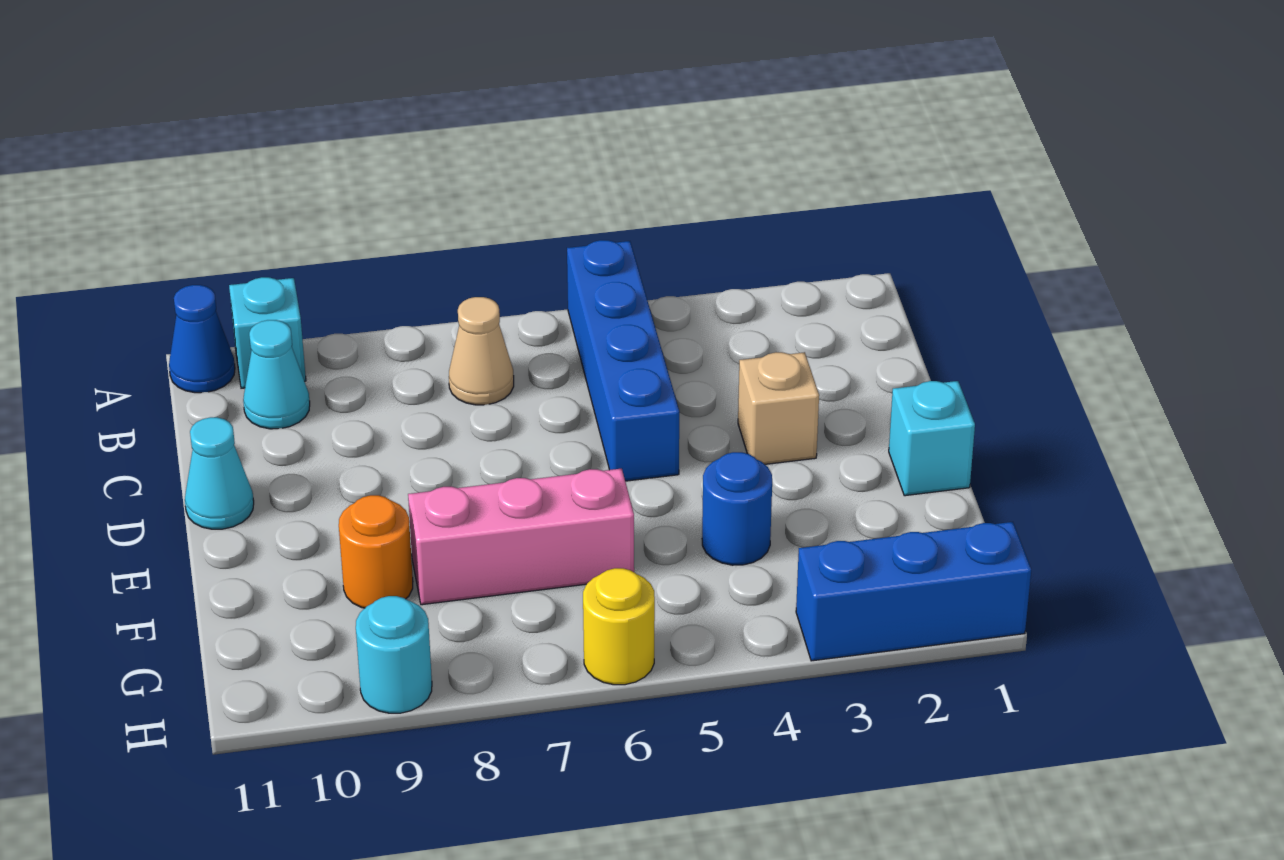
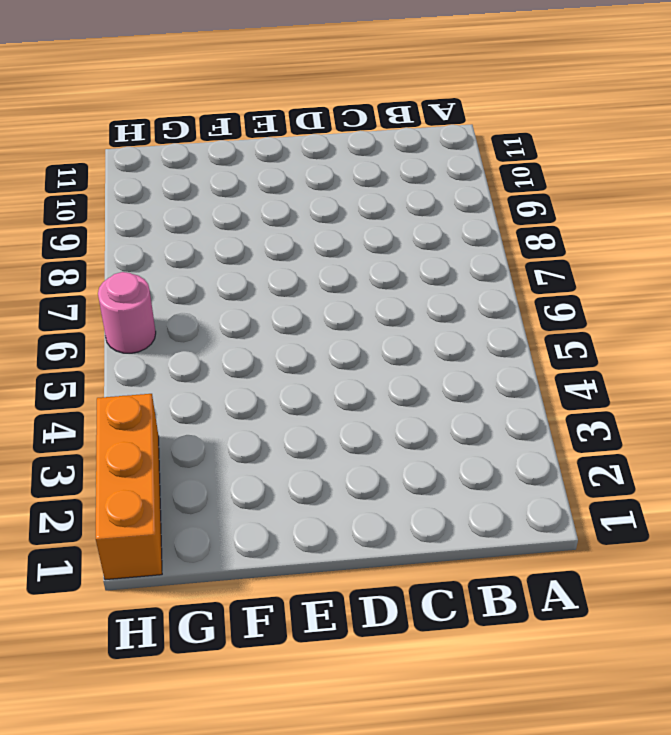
orange brick H1:H3 level 1 -> blue brick H1:H3 level 1
pink round brick H6 level 1 -> yellow round brick H6 level 1
none -> blue brick A5:D5 level 1
none -> cyan brick A10 level 1
none -> blue cone A11 level 1

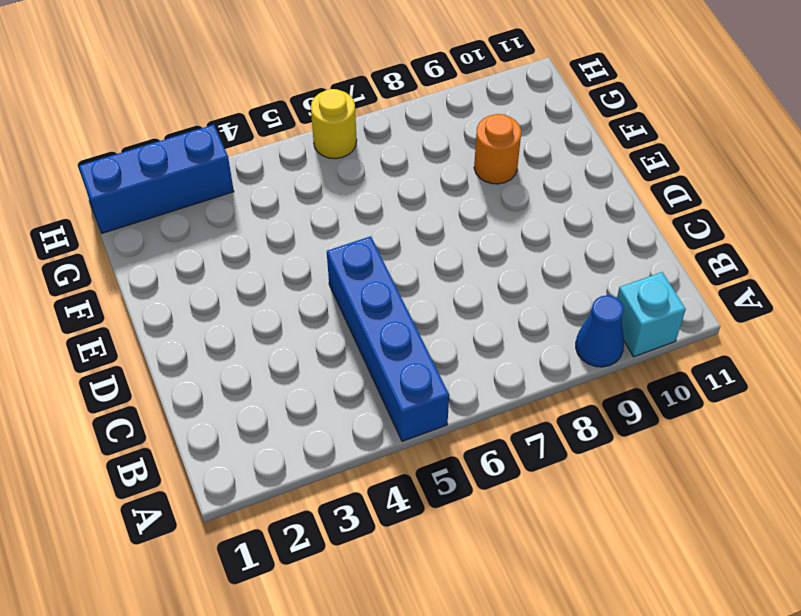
blue cone A9 level 1 -> blue cone A11 level 1
none -> tan cone B7 level 1
none -> cyan cone B10 level 1
none -> tan brick D3 level 1

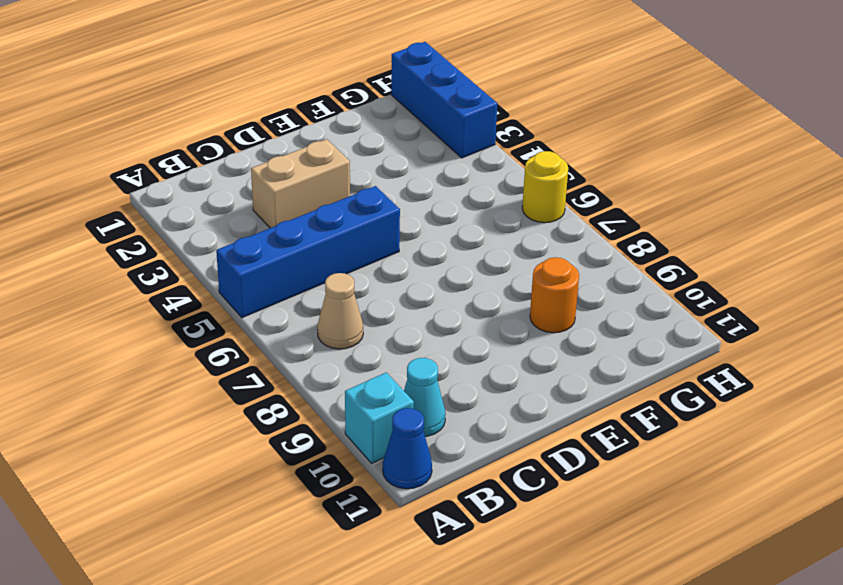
tan brick C3:D3 level 1 -> tan brick D3 level 1
none -> cyan cone D11 level 1
none -> cyan brick E1 level 1
none -> blue round brick F4 level 1

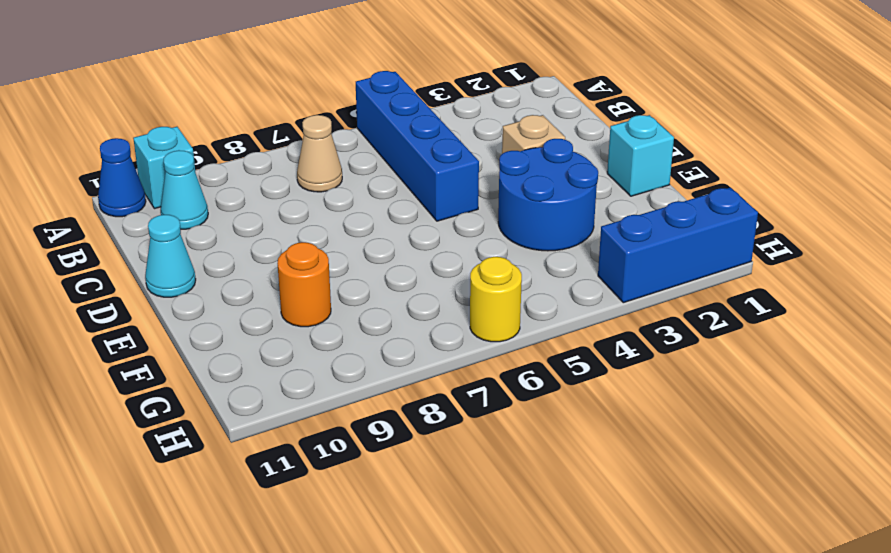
blue round brick E3:F4 level 1 -> blue round brick F4 level 1
none -> pink brick F6:F8 level 1
none -> cyan round brick H9 level 1

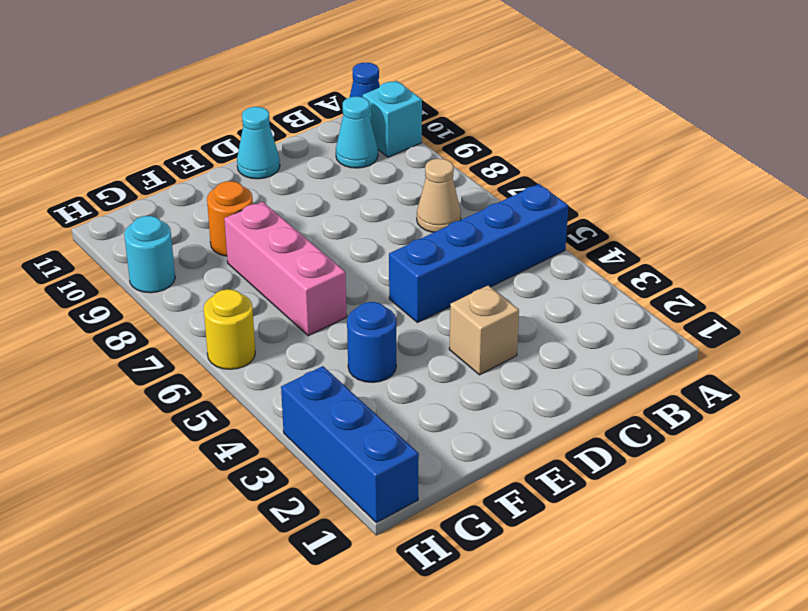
none -> cyan brick E1 level 1

